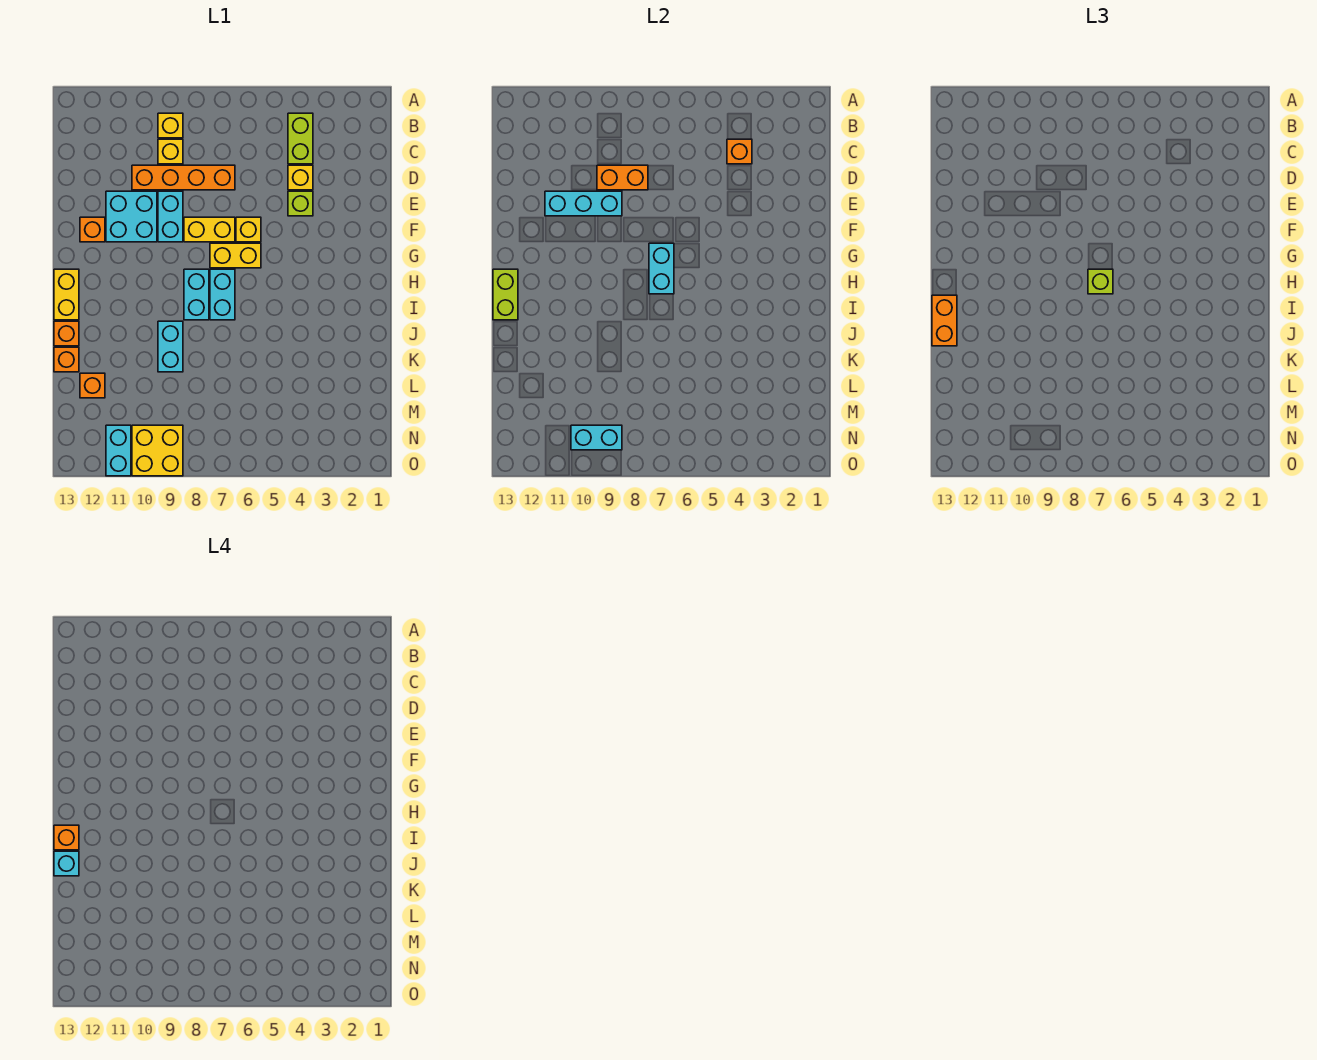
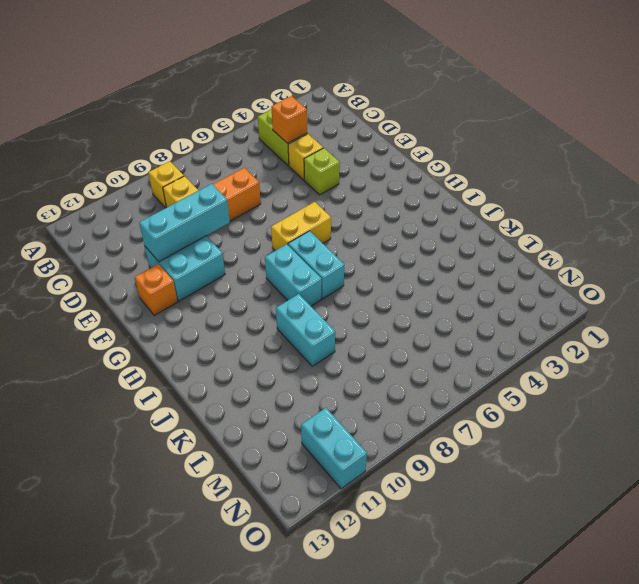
none -> cyan brick E9:F9 level 1
none -> yellow brick F6 level 1
none -> yellow brick F7:F8 level 1
none -> yellow brick H13:I13 level 1

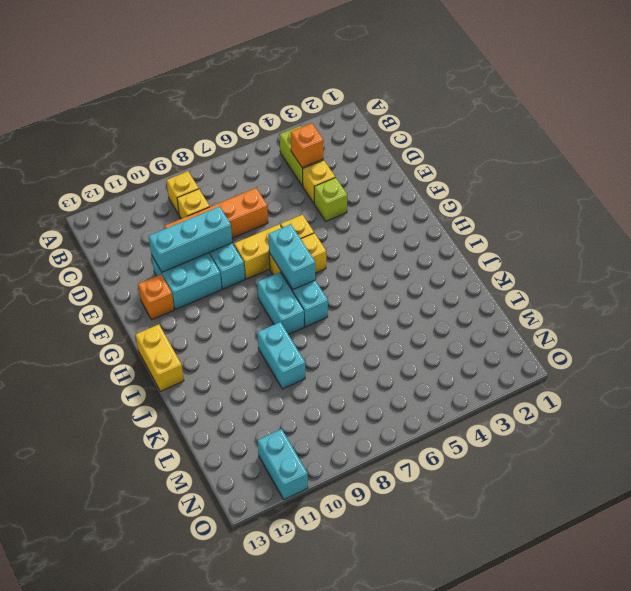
none -> orange brick J13 level 1
none -> orange brick K13 level 1
none -> orange brick L12 level 1
none -> yellow brick N9:O10 level 1

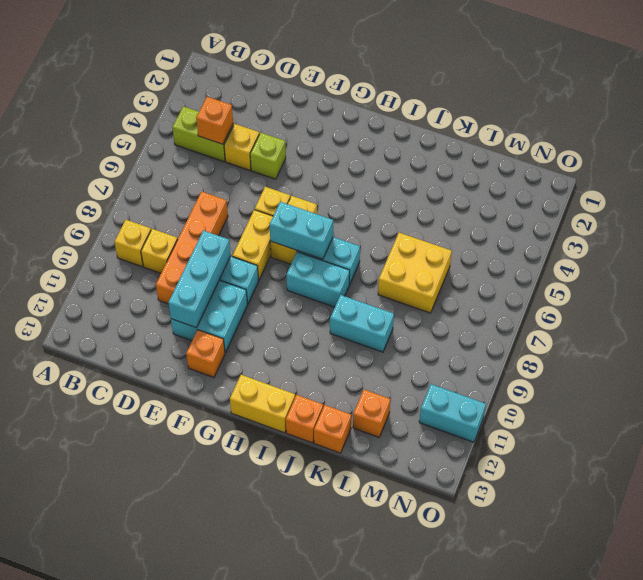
yellow brick K6:L7 level 1 -> yellow brick N9:O10 level 1
none -> orange brick D8:D9 level 2
none -> lime brick H13:I13 level 2
none -> cyan brick N9:N10 level 2
none -> lime brick H7 level 3

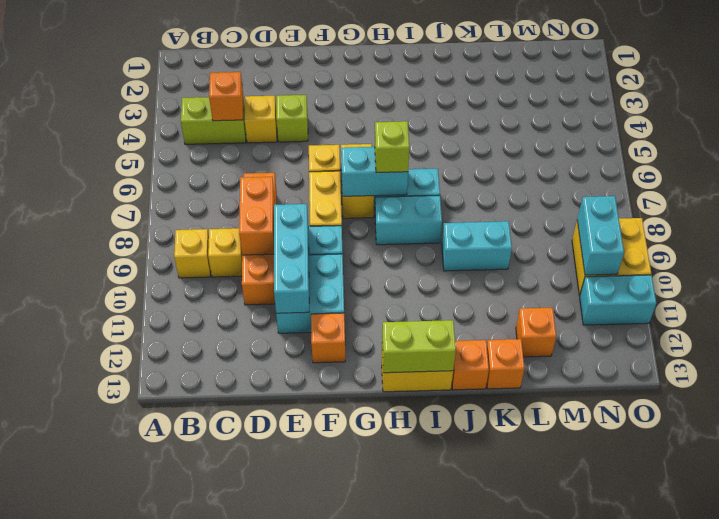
none -> orange brick I13:J13 level 3
none -> orange brick I13 level 4
none -> cyan brick J13 level 4

